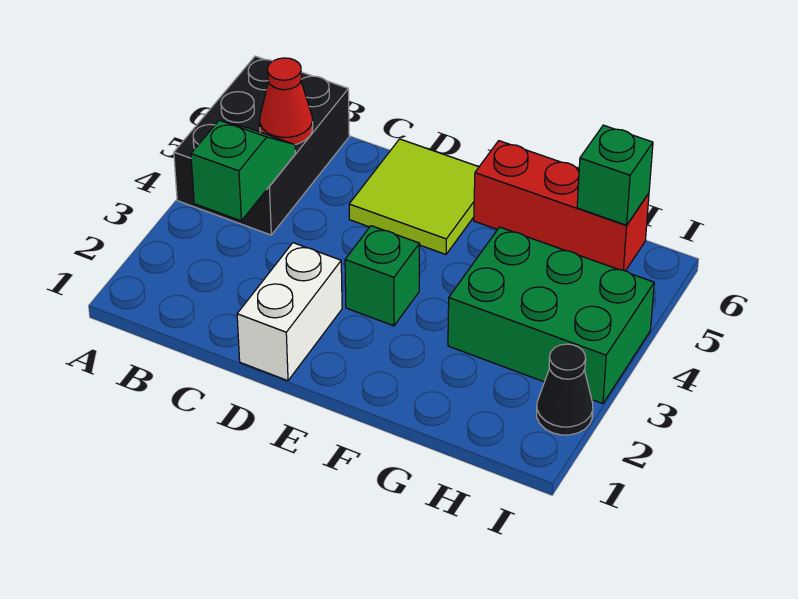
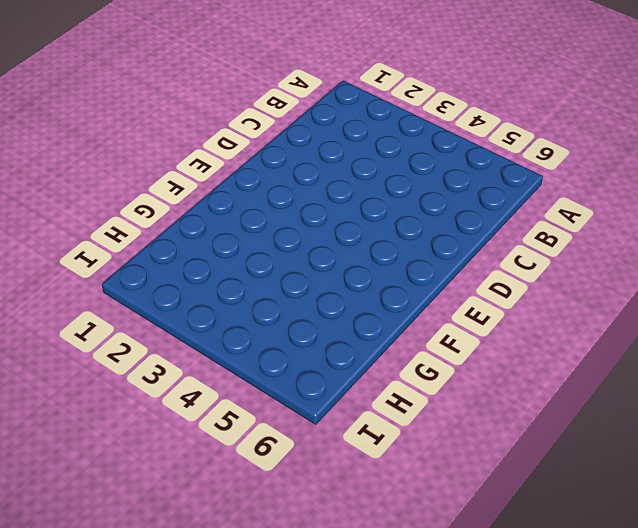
none -> black brick A4:B6 level 1
none -> white brick D1:D2 level 1

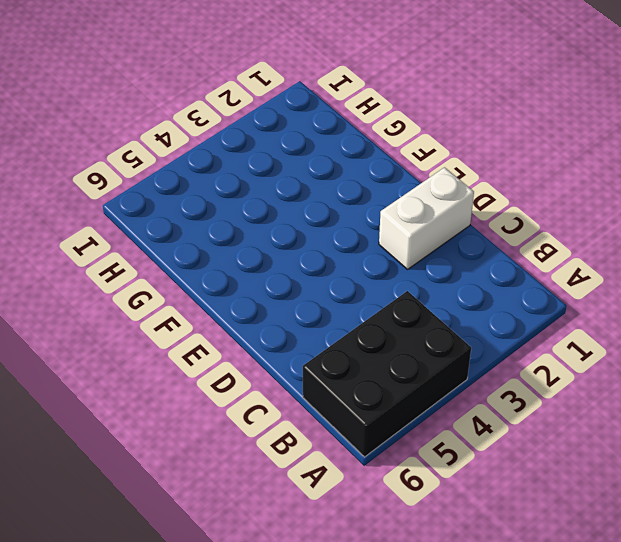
none -> lime tile D5:E6 level 1
none -> green brick E3 level 1

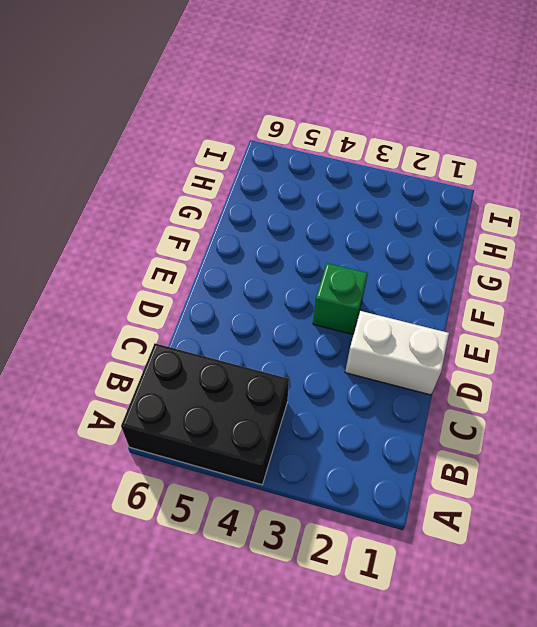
none -> lime tile D5:E6 level 1
none -> red brick F6:H6 level 1

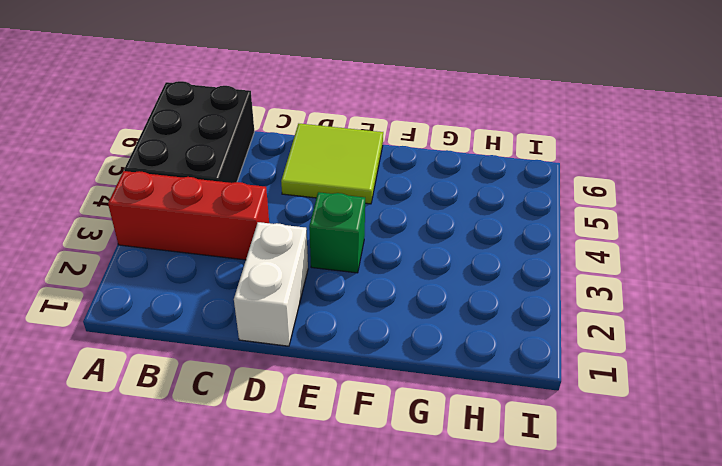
red brick A3:C3 level 1 -> red brick F6:H6 level 1
none -> green brick G3:I4 level 1
none -> black cone I2 level 1

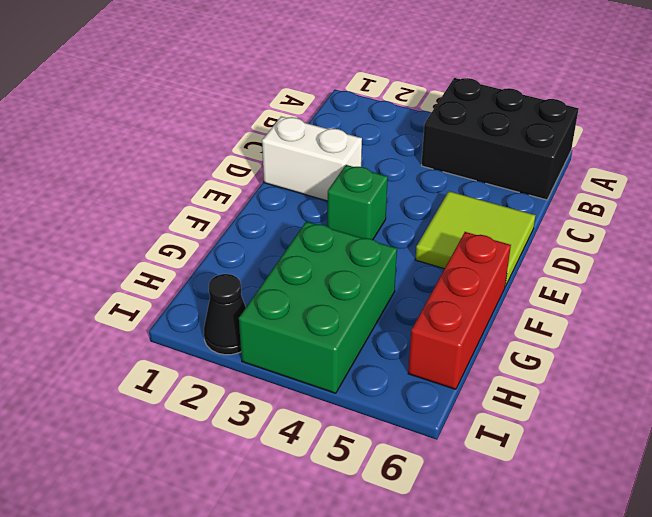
none -> green slope B3:B4 level 2 top 3
none -> red cone B5 level 2

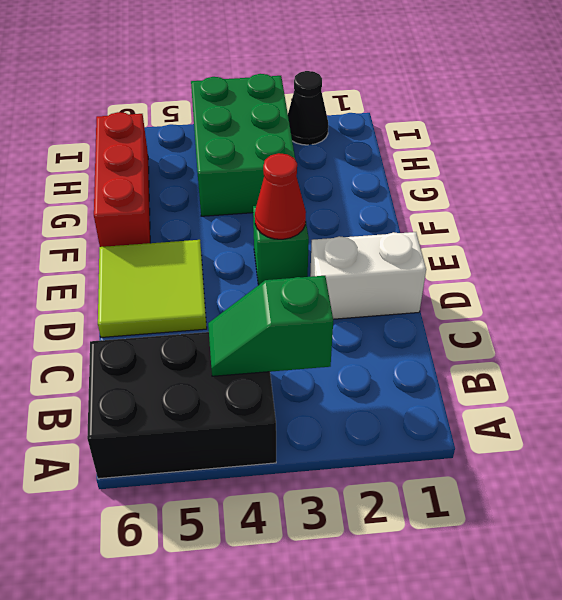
red cone E3 level 2 -> red cone B5 level 2
none -> green brick H6 level 2

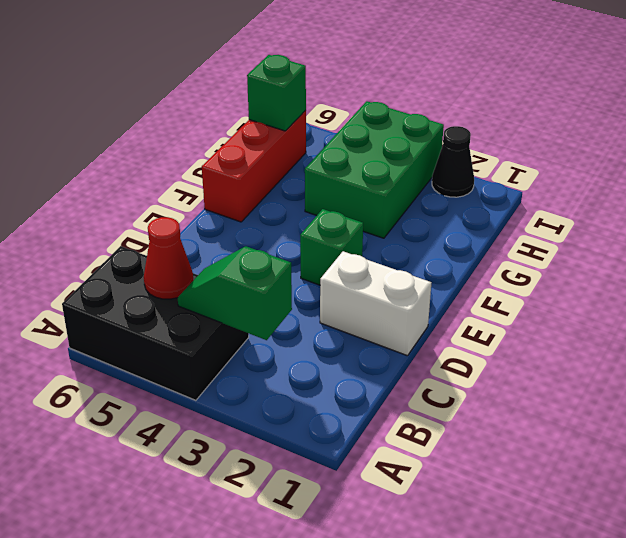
none -> lime tile D5:E6 level 1

